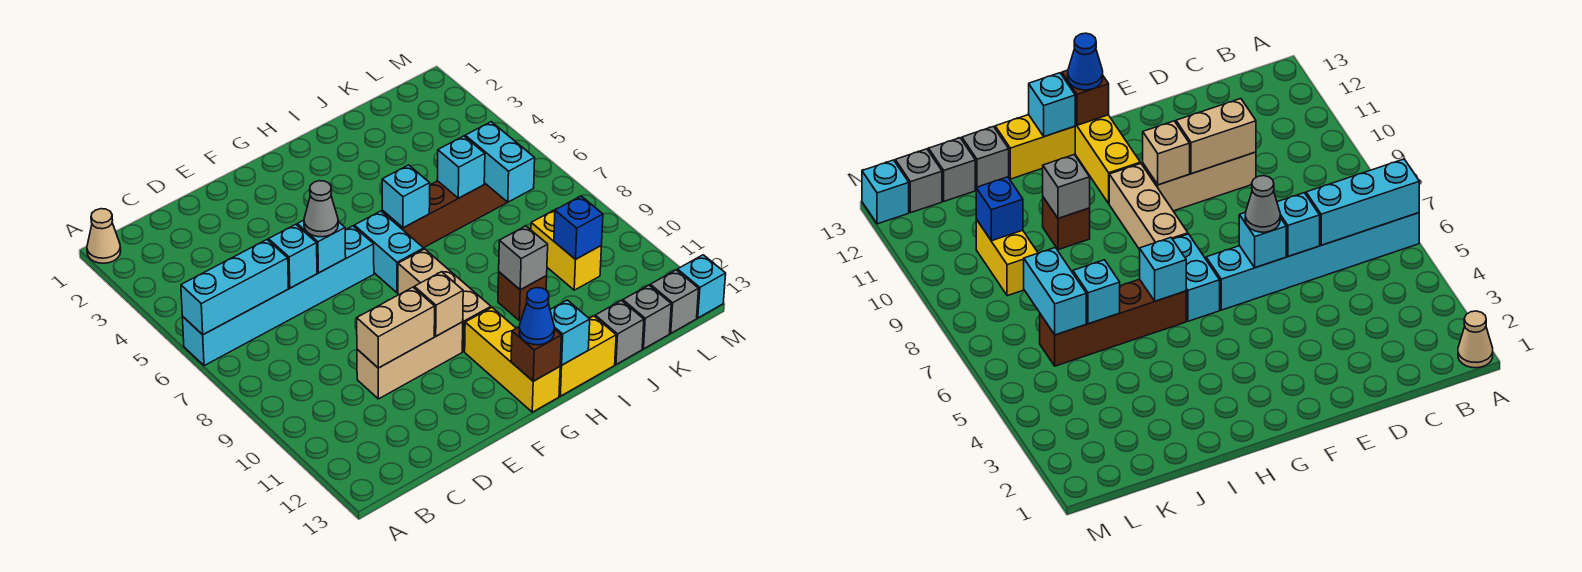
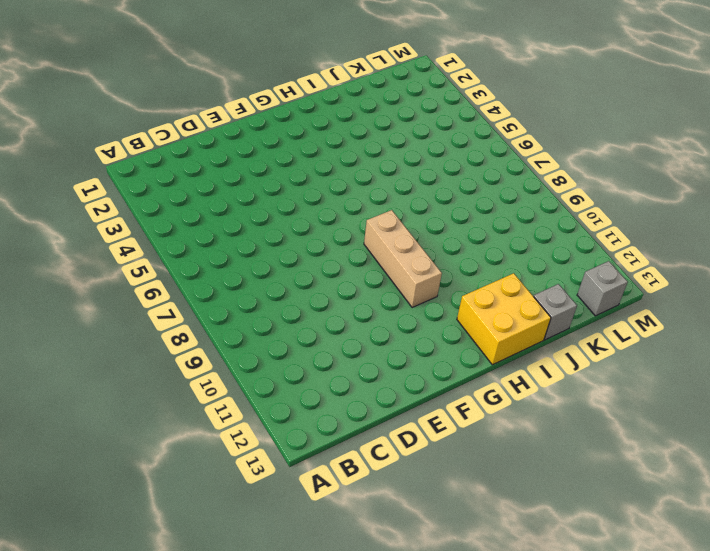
yellow brick H12:I13 level 1 -> yellow brick H13:I13 level 1
none -> tan cone A1 level 1
none -> cyan brick A6:F6 level 1
none -> tan brick D10:F10 level 1

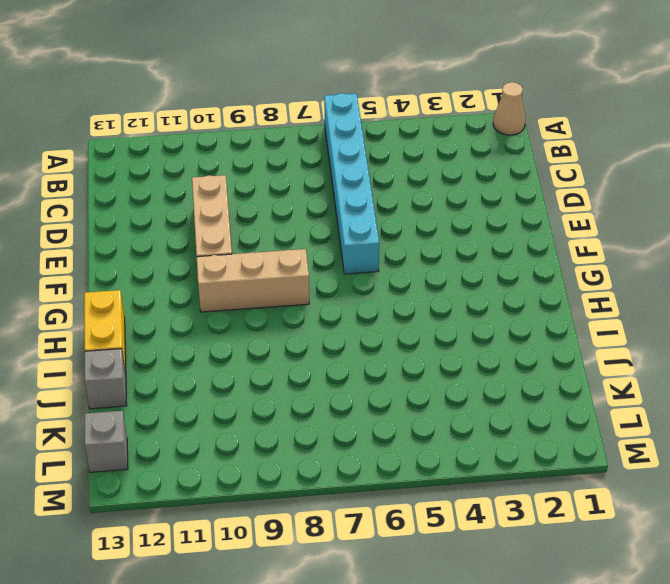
none -> cyan brick G6:G7 level 1
none -> yellow brick G11:G13 level 1
none -> brown brick H6:K6 level 1

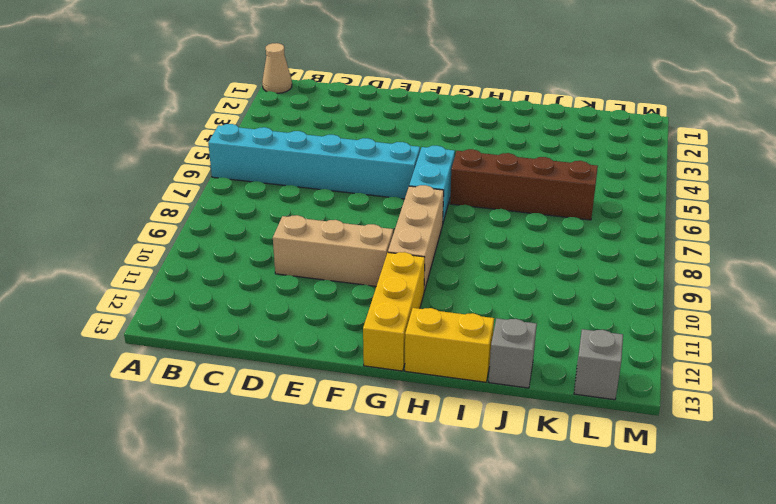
none -> brown brick I10 level 1
none -> yellow brick K9:K10 level 1
none -> grey brick K13 level 1

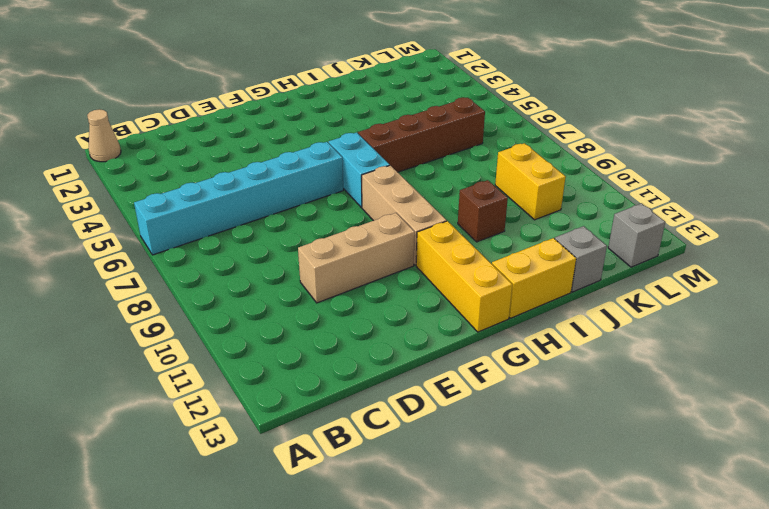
none -> grey brick K13 level 1
none -> cyan brick M13 level 1
none -> cyan brick A6:C6 level 2

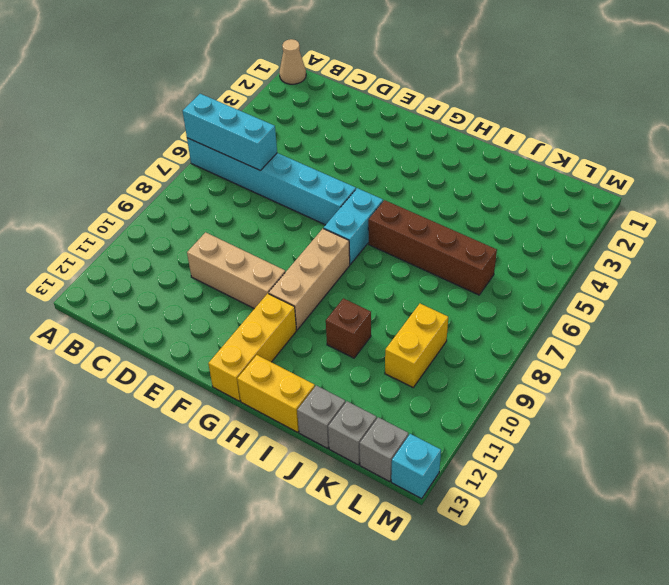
none -> cyan brick D6 level 2
none -> tan brick D10:E10 level 2
none -> cyan brick E6 level 2

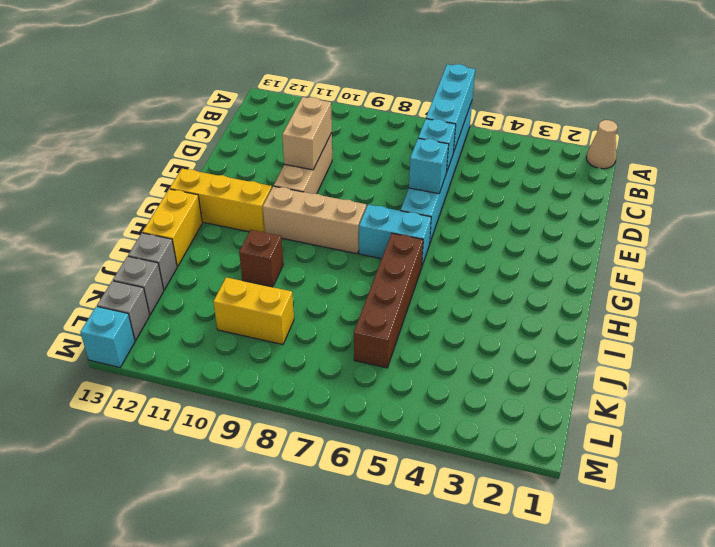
none -> tan brick F10 level 2
none -> brown brick G13 level 2
none -> cyan brick H6 level 2

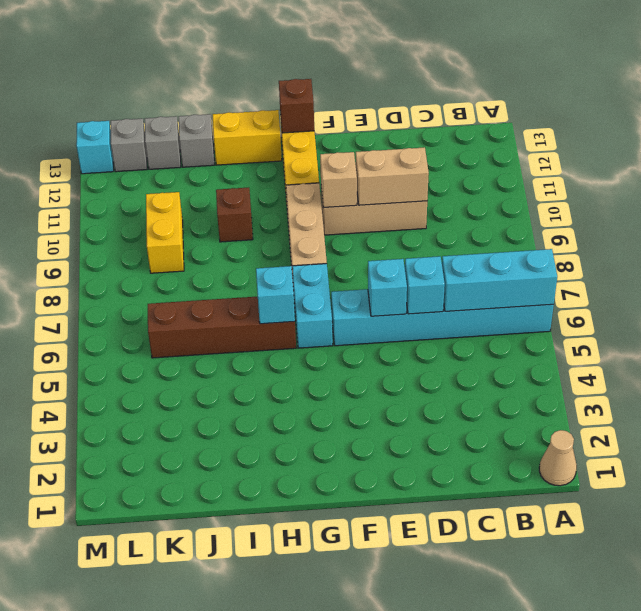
none -> cyan brick H13 level 2
none -> grey brick I10 level 2
none -> cyan brick J6 level 2

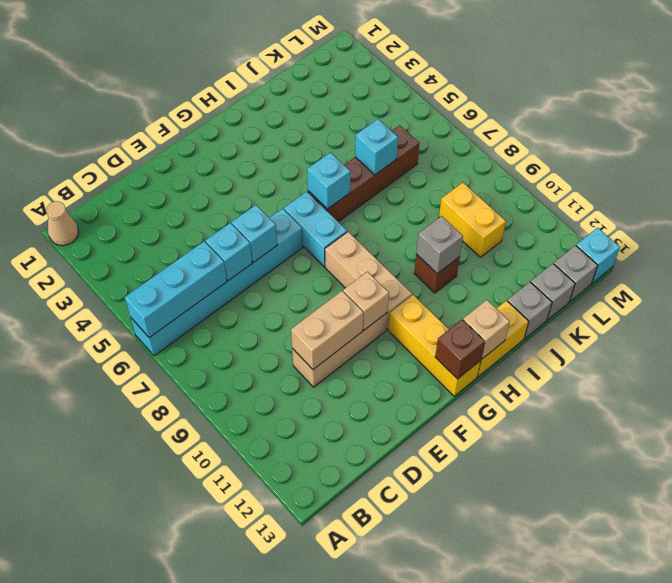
tan brick H13 level 2 -> cyan brick H13 level 2
none -> cyan brick K6:K7 level 2
none -> blue brick K10 level 2
none -> grey cone E6 level 3

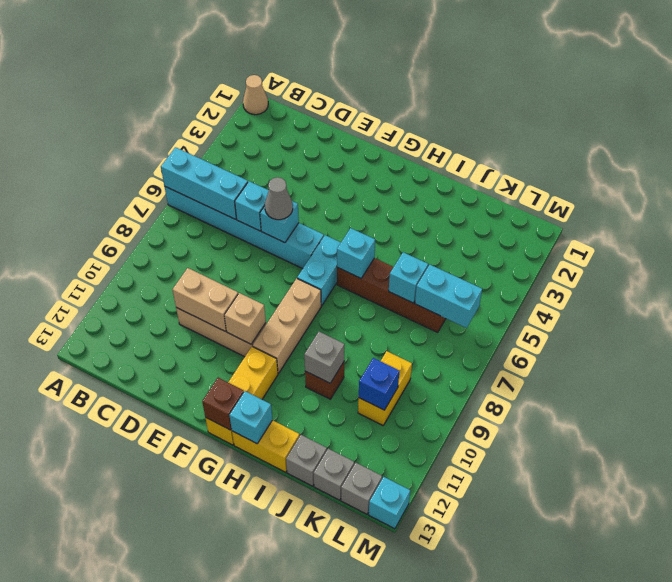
cyan brick K6:L6 level 2 -> cyan brick K6:K7 level 2
none -> blue cone G13 level 3

